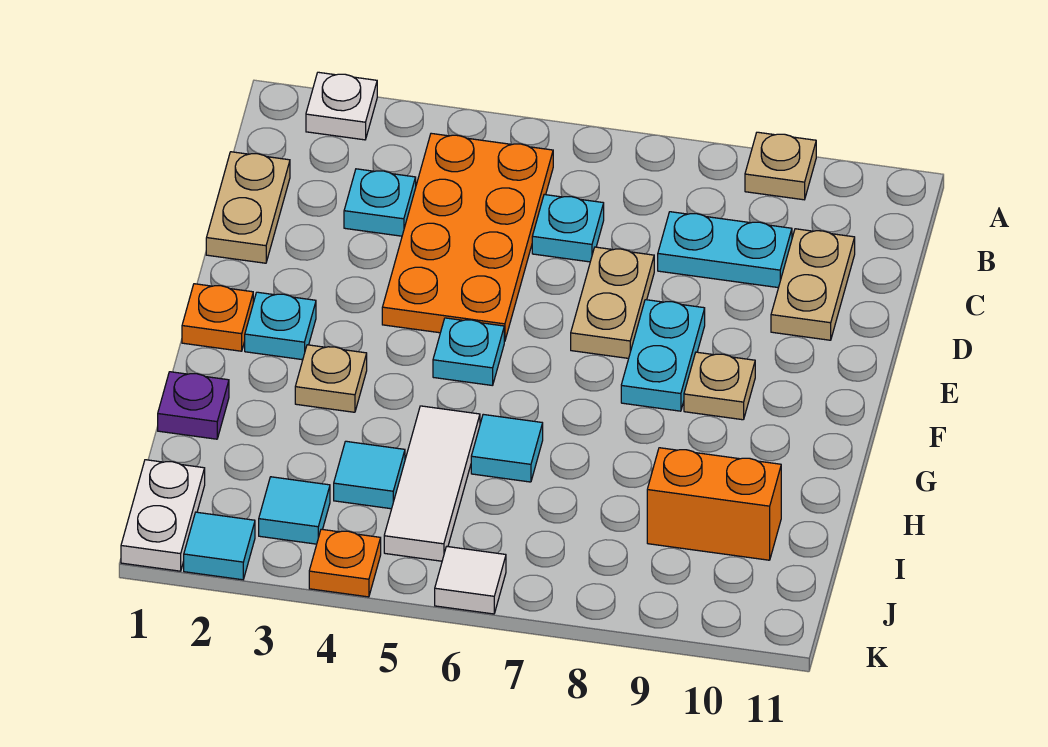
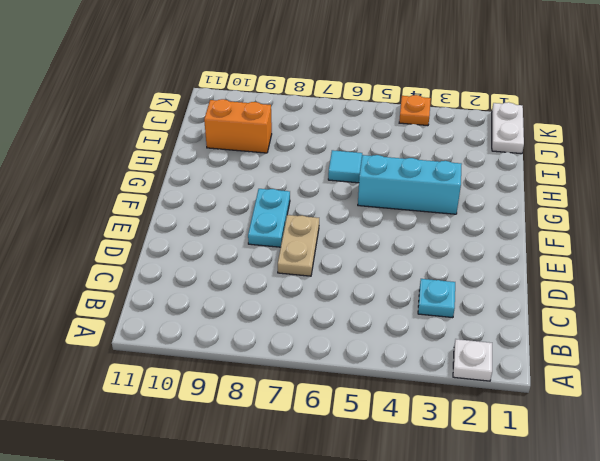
cyan brick G3:G5 level 1 -> tan plate G3 level 1
none -> tan plate A9 level 1
none -> orange plate B4:E5 level 1
none -> tan plate C1:D1 level 1

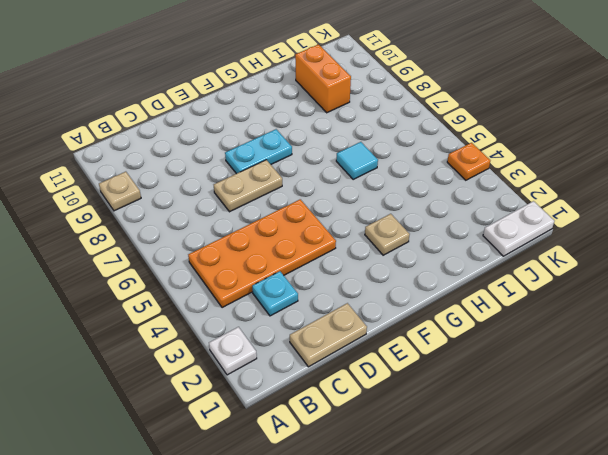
none -> cyan plate C6 level 1
none -> cyan plate C8:C9 level 1
none -> tan plate C10:D10 level 1

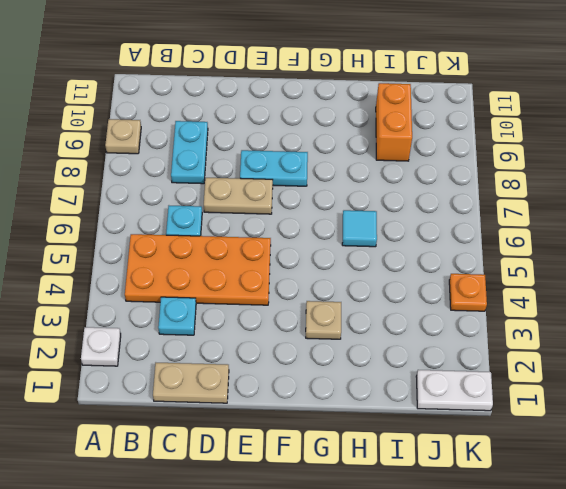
none -> tan plate C10:D10 level 1
none -> orange plate F1 level 1
none -> cyan plate F2 level 1

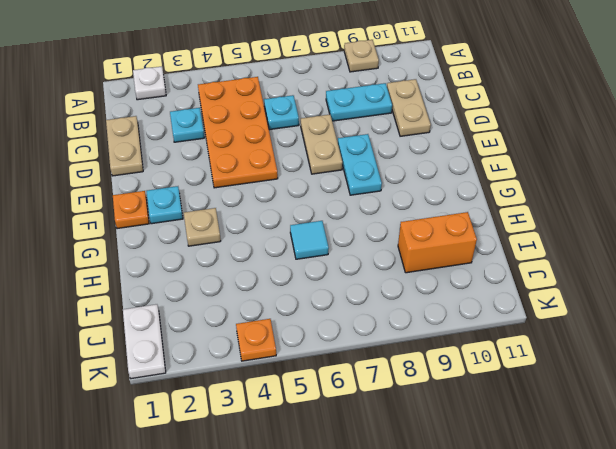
none -> cyan plate F5 level 1
none -> tan plate F9 level 1
none -> purple plate H1 level 1

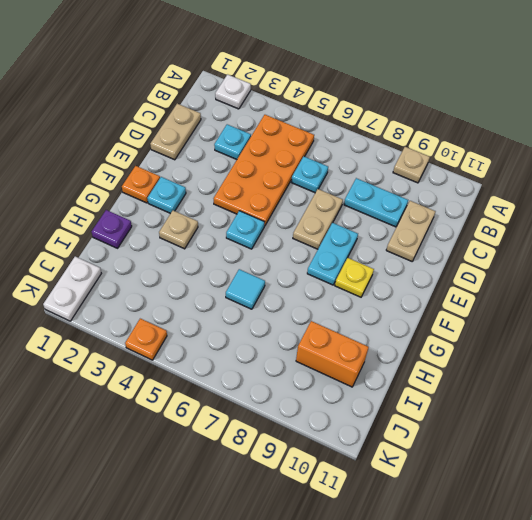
yellow plate F9 level 1 -> tan plate F9 level 1
none -> white tile H5:J5 level 1
none -> cyan tile I4 level 1
none -> cyan tile J3 level 1

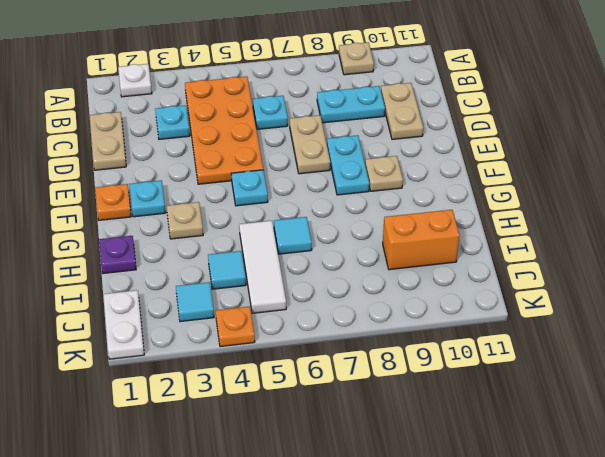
none -> cyan tile K2 level 1
none -> white tile K6 level 1

